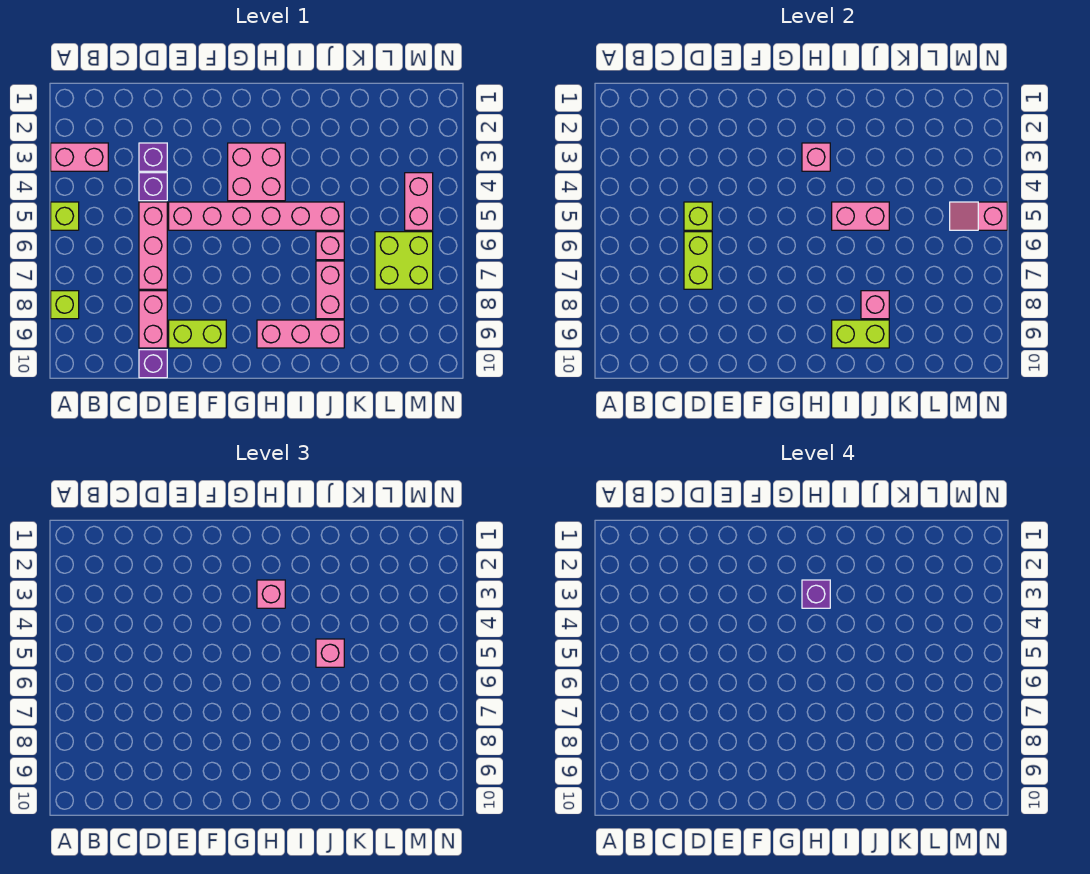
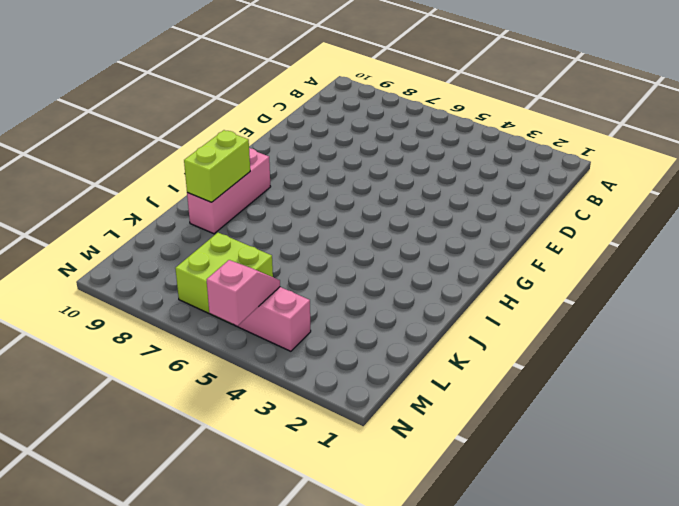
none -> pink brick A3:B3 level 1
none -> lime brick A5 level 1
none -> lime brick A8 level 1

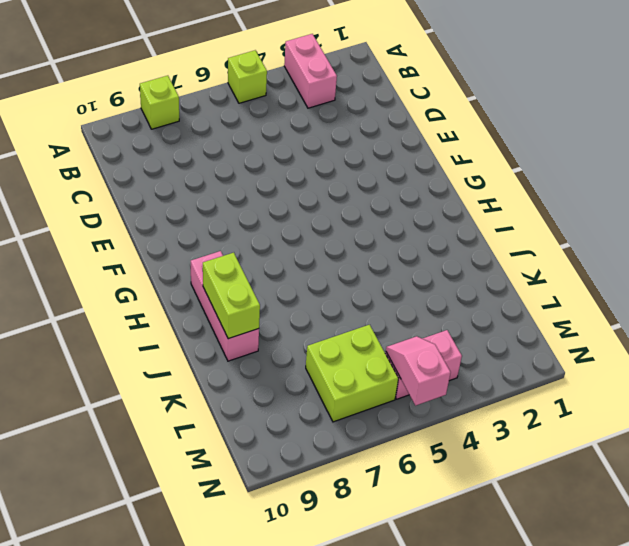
none -> purple brick D3 level 1
none -> purple brick D4 level 1
none -> pink brick D5:D7 level 1

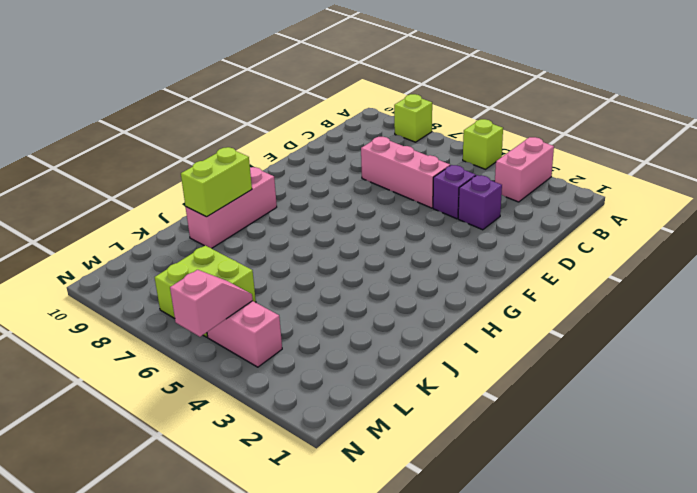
none -> pink brick D8:D9 level 1
none -> purple brick D10 level 1
none -> pink brick E5:J5 level 1

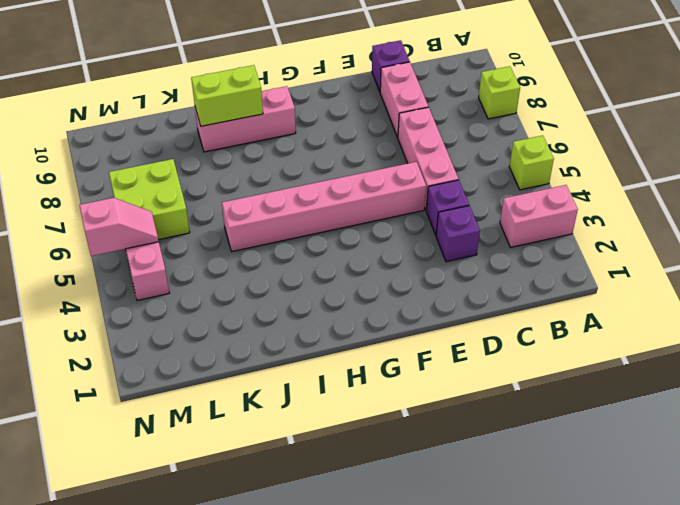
none -> lime brick E9:F9 level 1
none -> pink brick G3:H4 level 1
none -> pink brick J6 level 1

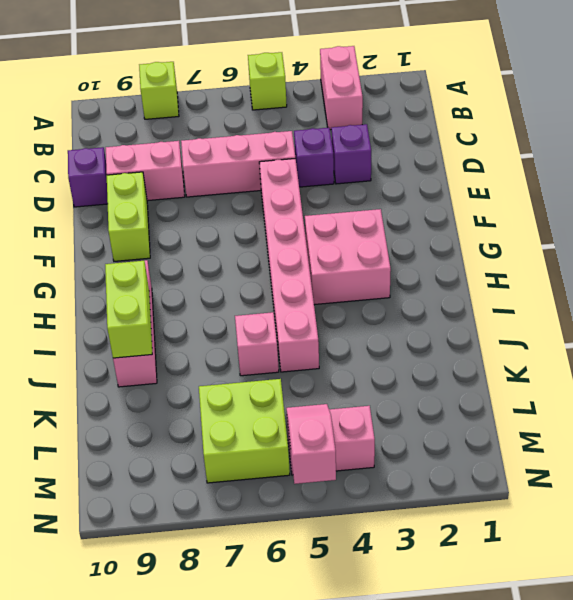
none -> pink brick J7:J8 level 1
none -> lime brick D5 level 2
none -> lime brick D6:D7 level 2

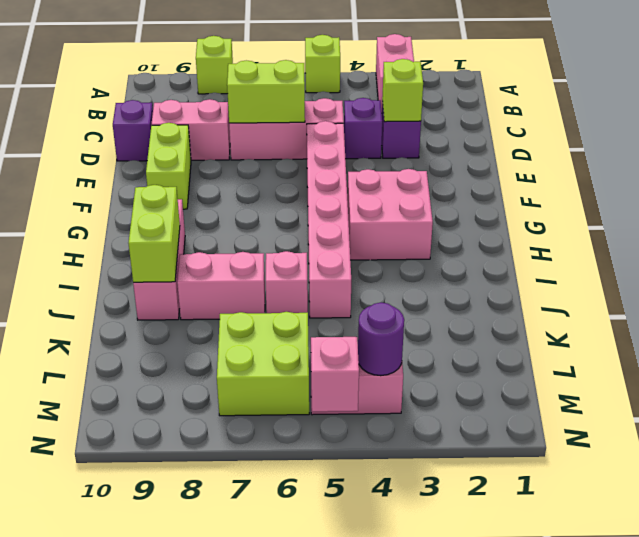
lime brick D3 level 2 -> lime brick D5 level 2
purple round brick M4 level 2 -> none
none -> pink brick H3 level 2
none -> pink brick I5:J5 level 2
none -> pink brick J8 level 2

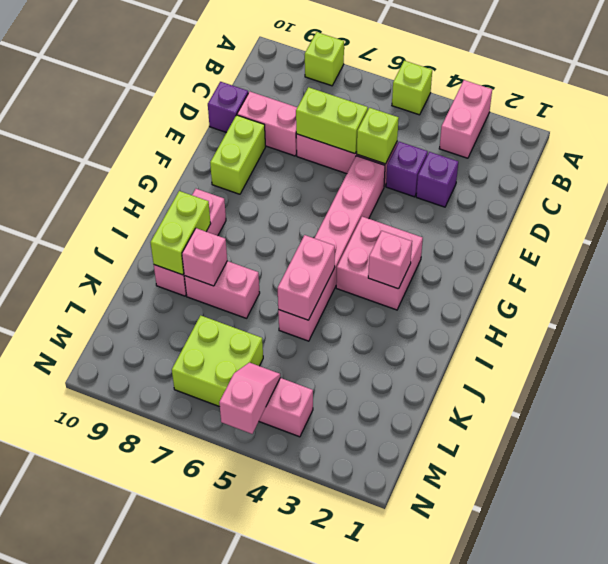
none -> pink brick J6 level 1
none -> pink brick H3 level 3
none -> pink brick J5 level 3

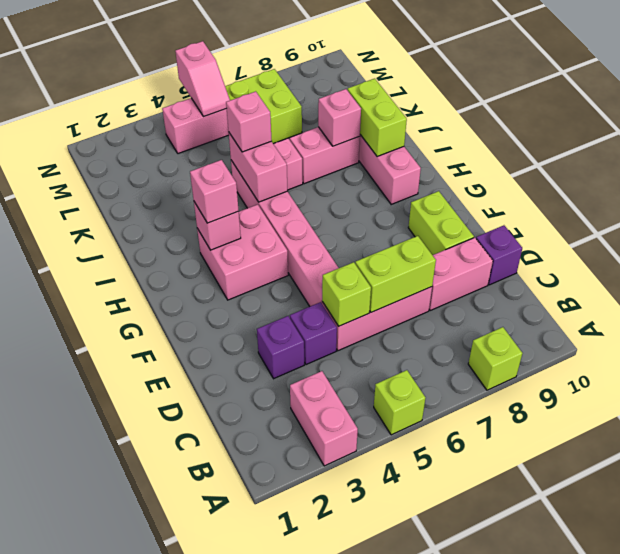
none -> purple brick H3 level 4

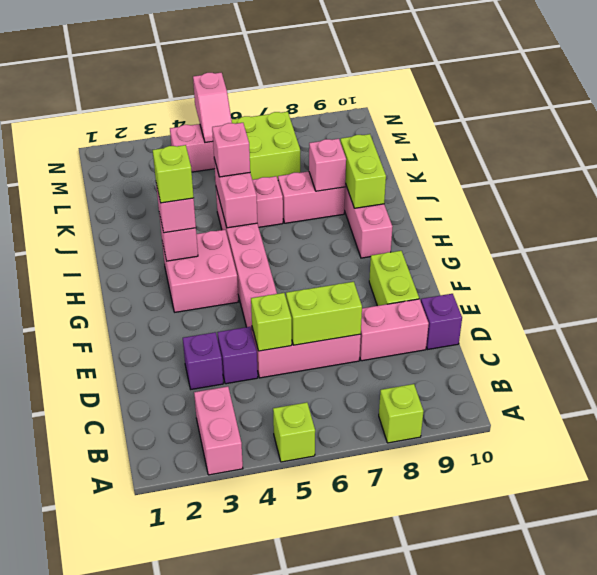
lime brick H3 level 4 -> purple brick H3 level 4

